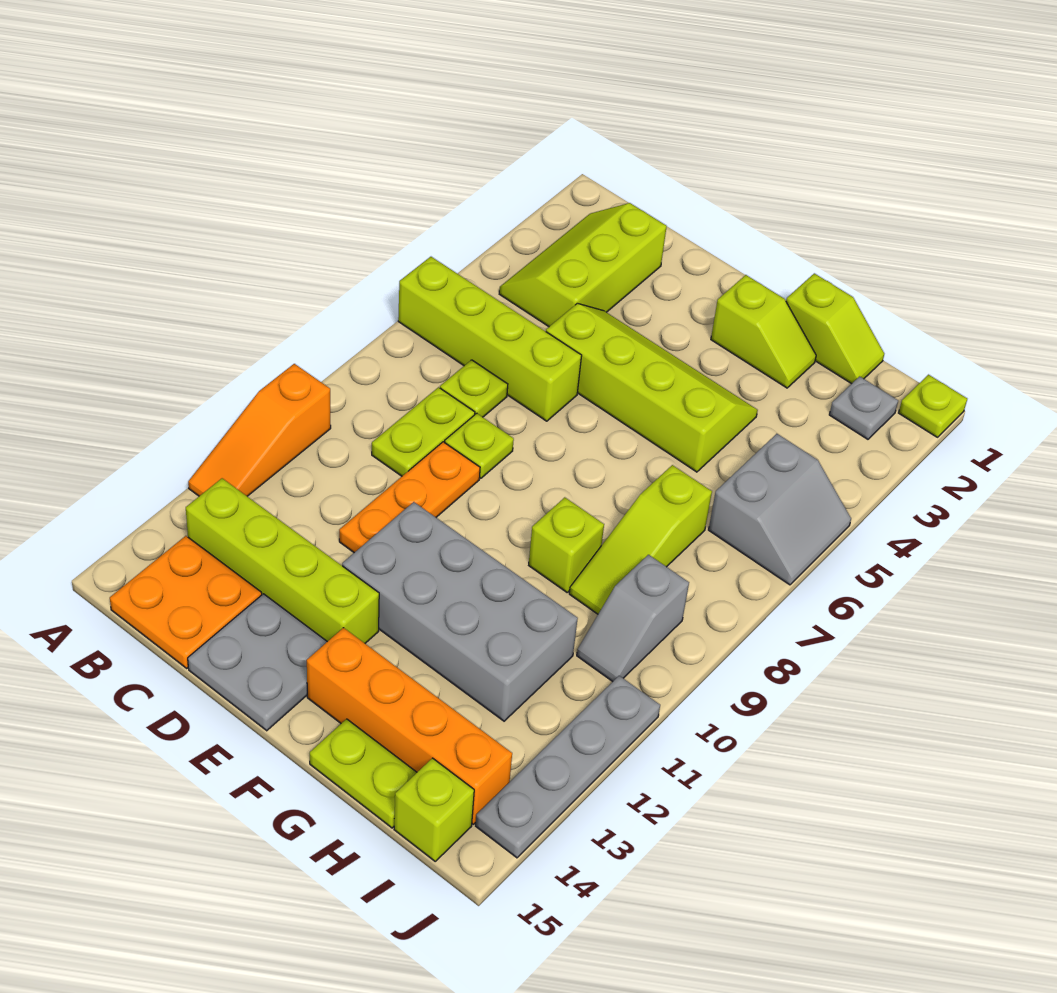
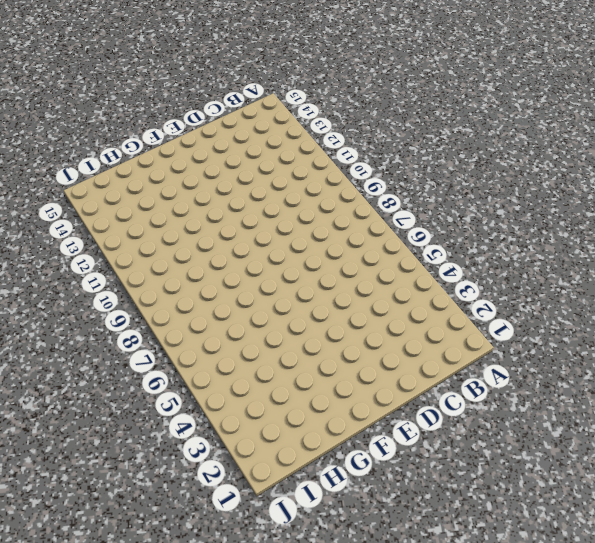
none -> lime brick A6:D6 level 1
none -> orange slope A10:A12 level 1 top 10
none -> lime slope B2:C4 level 1 top C

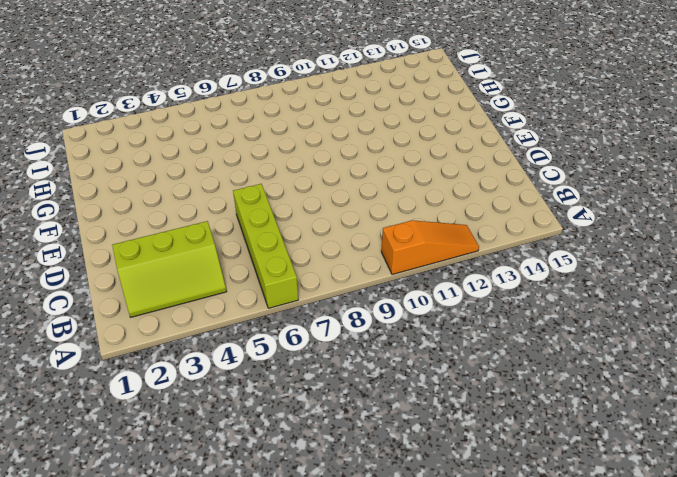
none -> lime brick B13:E13 level 1
none -> orange plate B14:C15 level 1
none -> lime plate C7 level 1

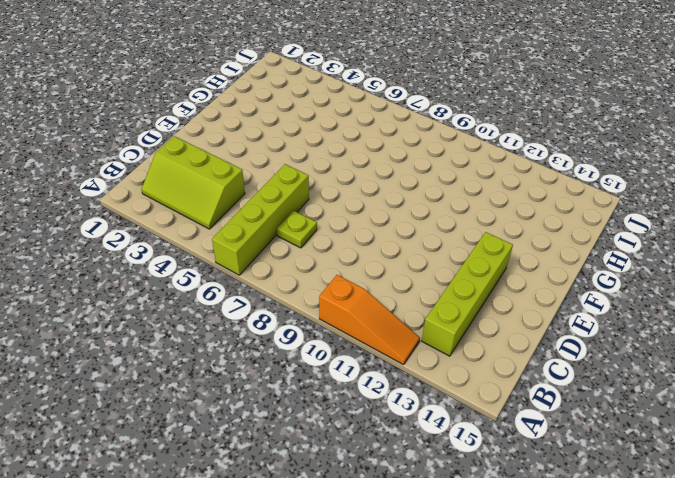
none -> orange plate B14:C15 level 1
none -> lime plate C8:C9 level 1
none -> lime slope D4:G5 level 1 top 5

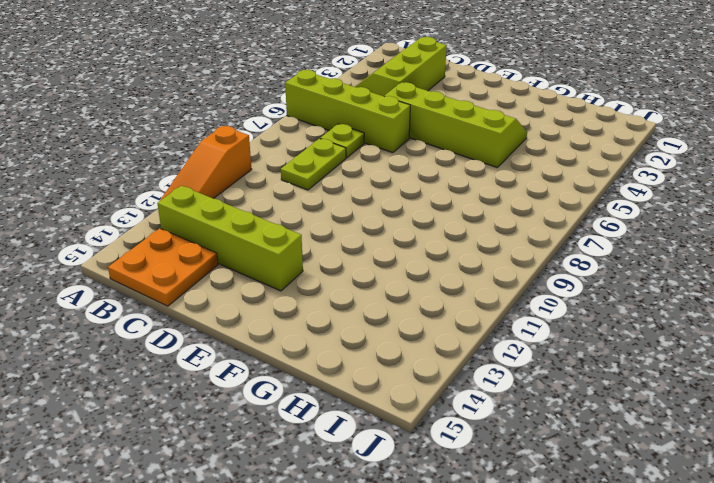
none -> lime plate D8 level 1
none -> orange plate D9:D11 level 1
none -> grey plate D14:E15 level 1

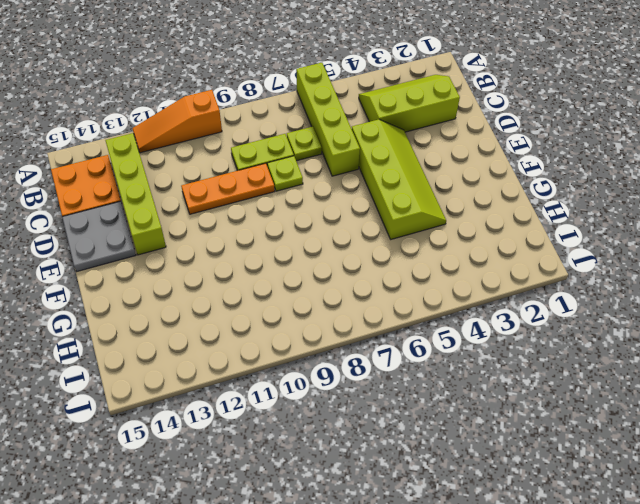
none -> grey brick E11:H12 level 1
none -> lime slope F2:G2 level 1 top F
none -> orange brick F14:I14 level 1

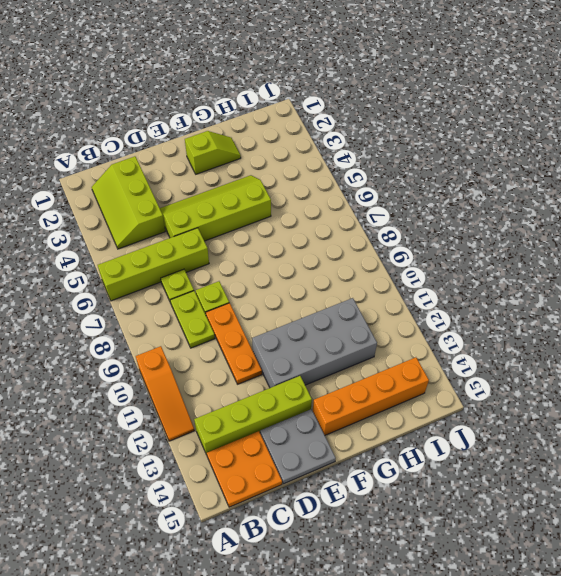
none -> lime slope G1:H1 level 1 top G
none -> lime brick G9 level 1
none -> lime plate G15:H15 level 1

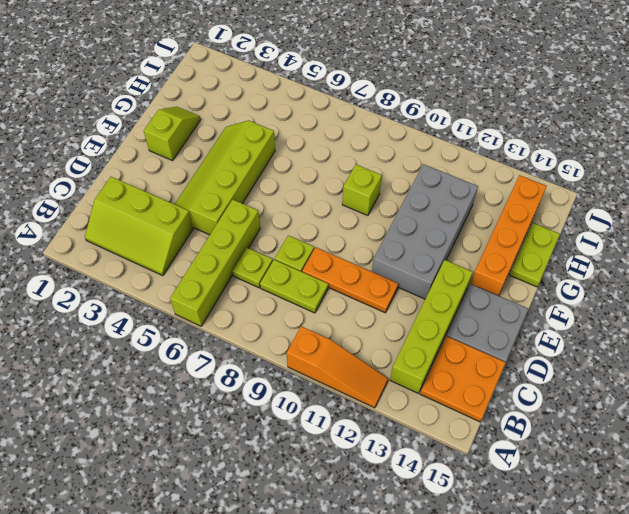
none -> lime slope G1:H1 level 1 top G
none -> lime slope H7:H9 level 1 top 7
none -> grey plate I2 level 1

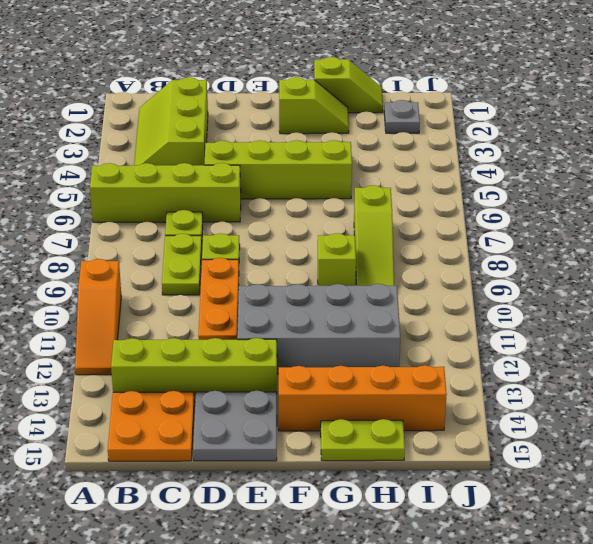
none -> grey slope I5:J6 level 1 top I
none -> grey slope I9:I10 level 1 top 9
none -> lime brick I15 level 1

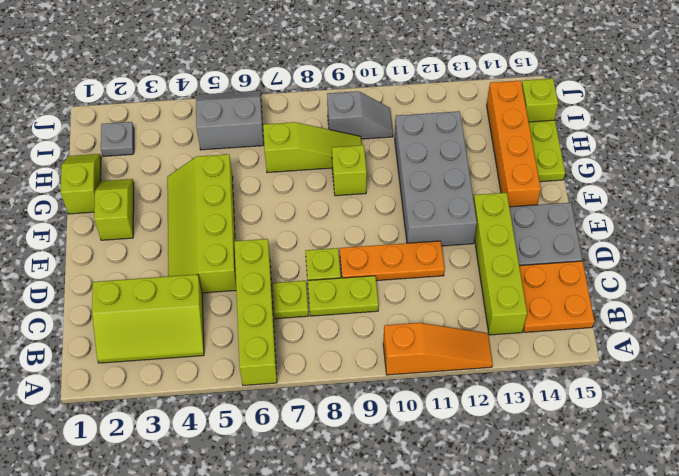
none -> lime plate J1 level 1
none -> grey plate J11:J14 level 1

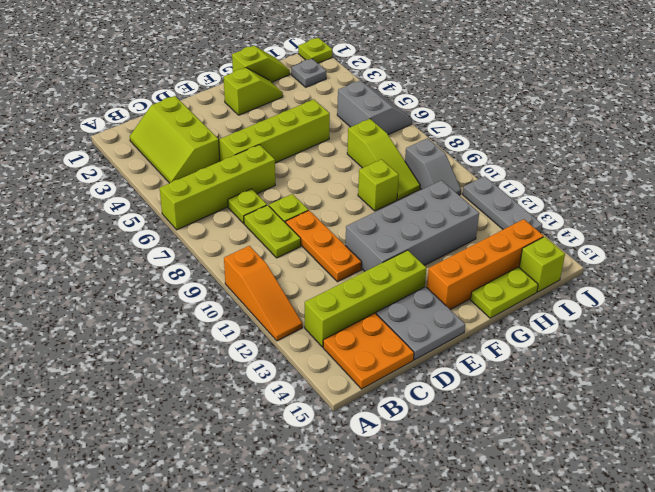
grey plate J11:J13 level 1 -> grey plate J11:J14 level 1

